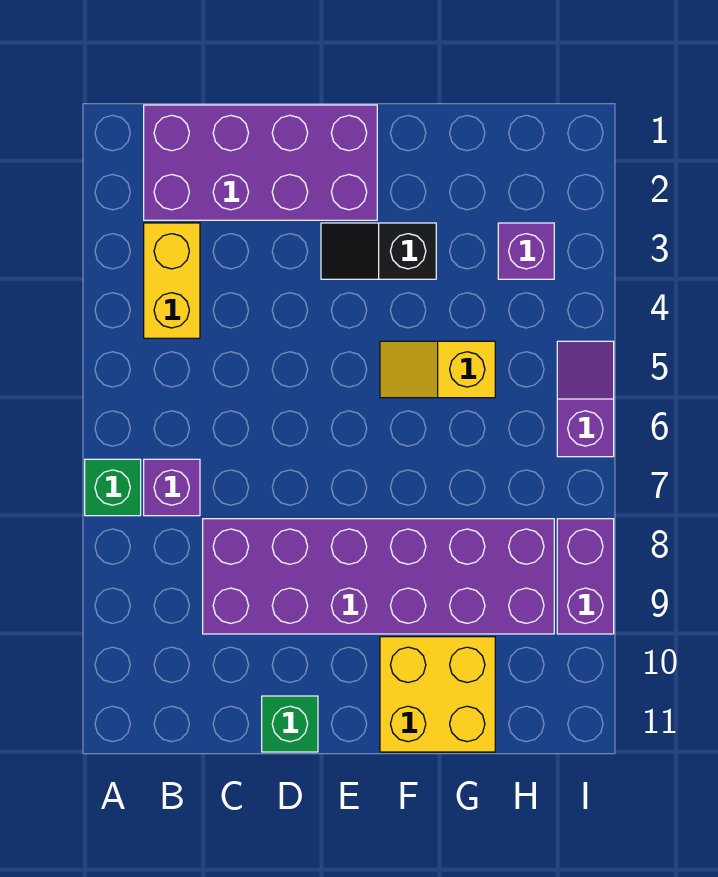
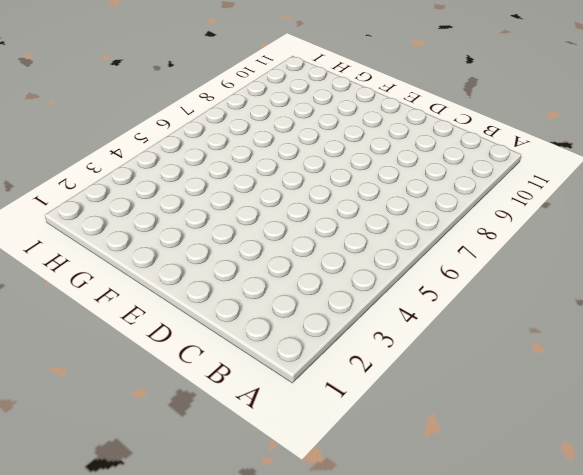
none -> green brick A7 level 1
none -> purple brick B1:E2 level 1
none -> yellow brick B3:B4 level 1

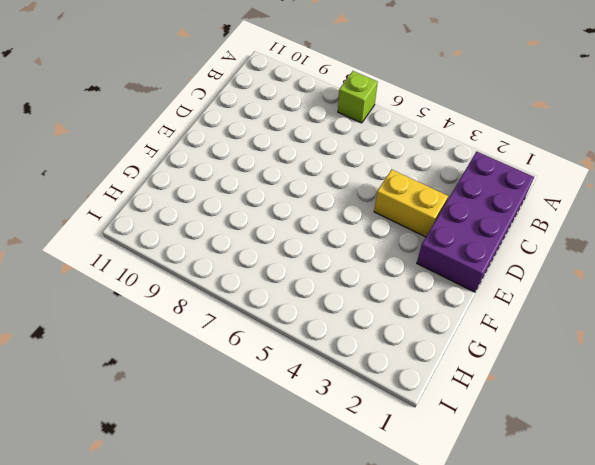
lime brick A7 level 1 -> green brick A7 level 1
yellow brick D3:D4 level 1 -> yellow brick B3:B4 level 1
none -> purple brick B7 level 1
none -> purple brick C8:H9 level 1
none -> green brick D11 level 1

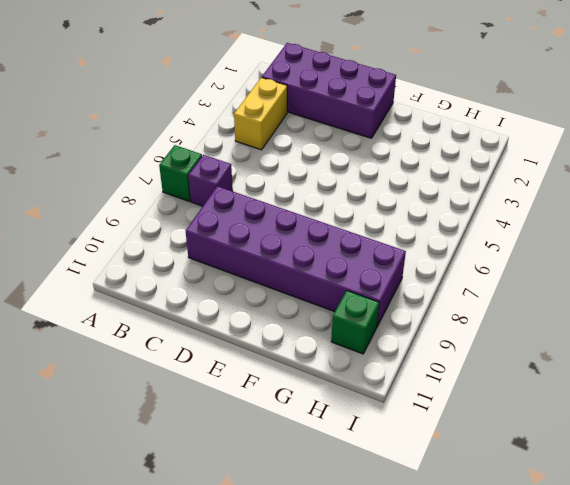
green brick H10 level 1 -> green brick D11 level 1
none -> black slope E3:F3 level 1 top F
none -> yellow slope F5:G5 level 1 top G
none -> yellow brick F10:G11 level 1

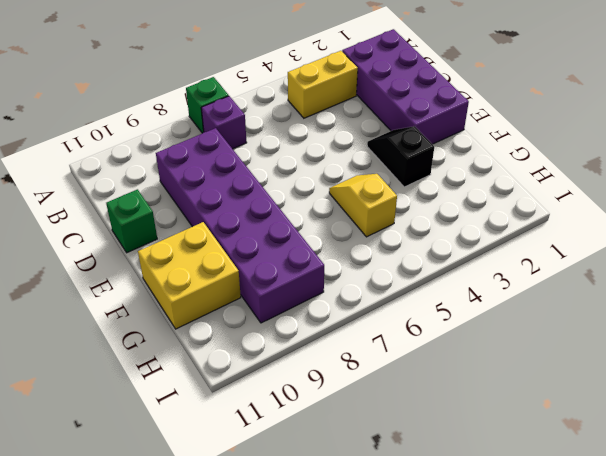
none -> purple brick H3 level 1
none -> purple slope I5:I6 level 1 top 6
none -> purple brick I8:I9 level 1

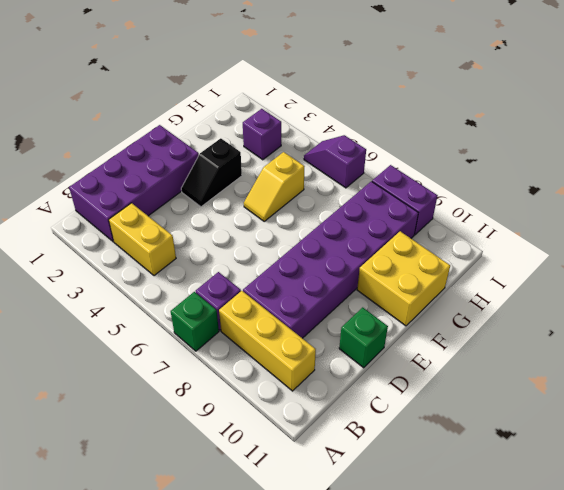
yellow brick B8:B10 level 1 -> none

